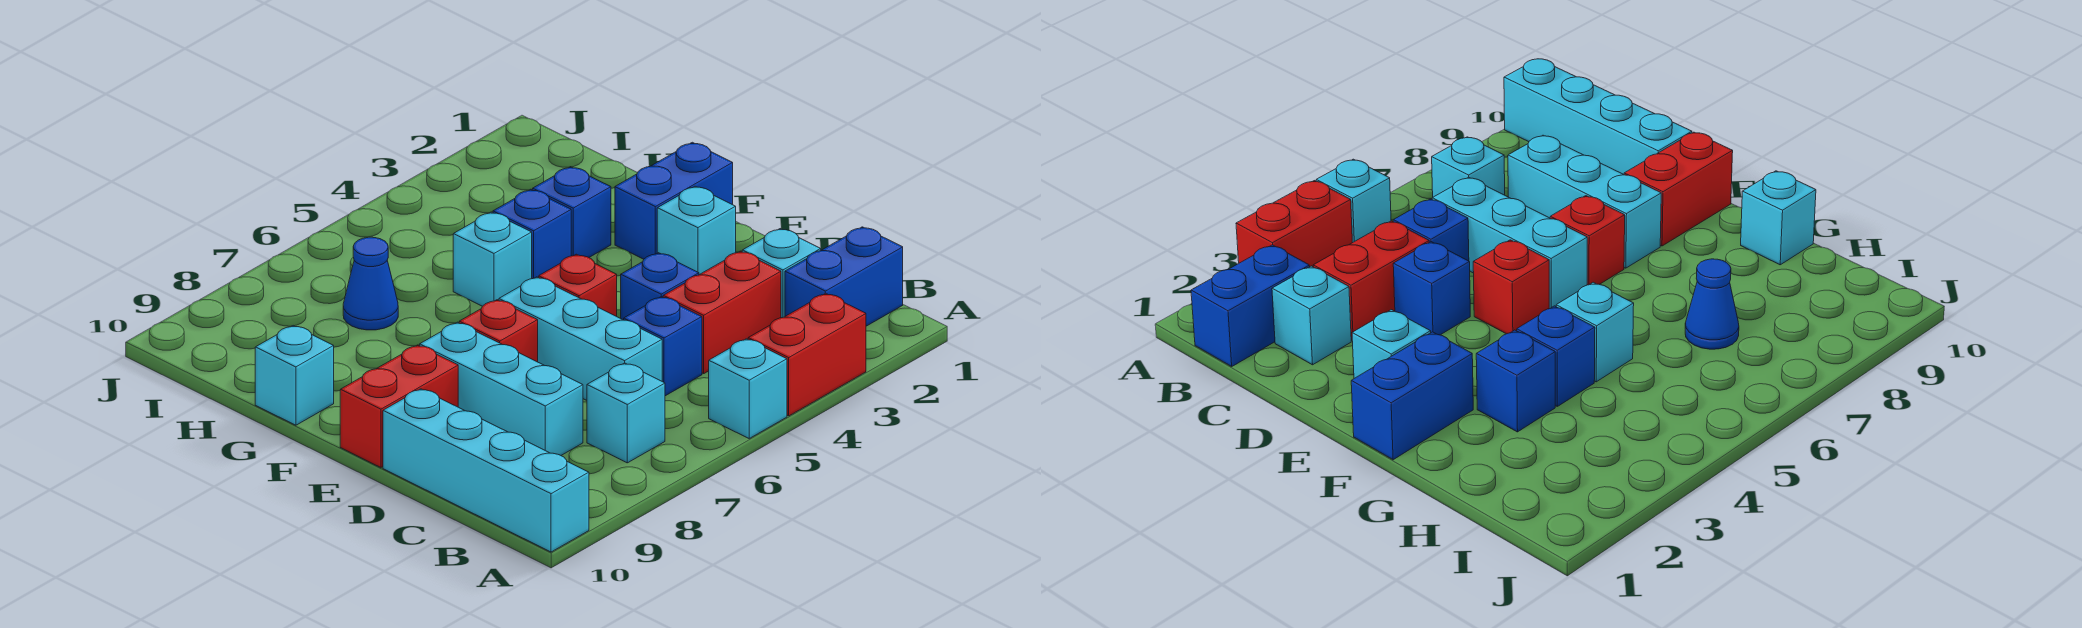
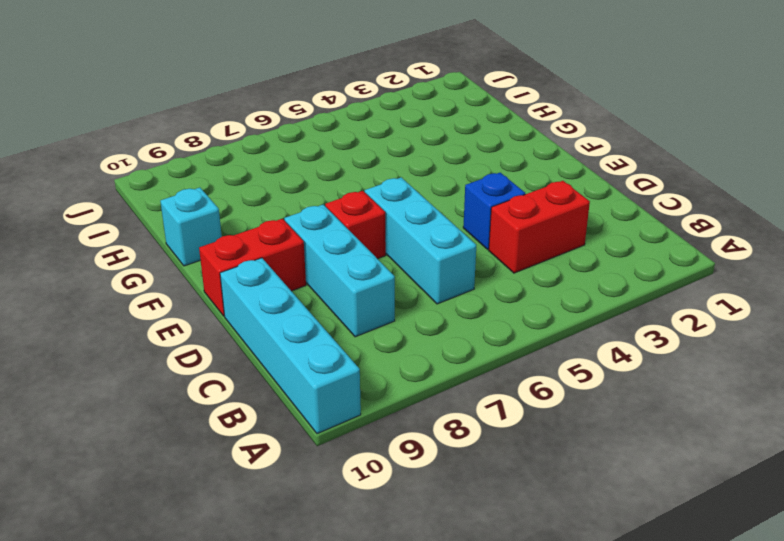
none -> red brick A3:A4 level 1
none -> cyan brick A5 level 1
none -> blue brick B1:B2 level 1

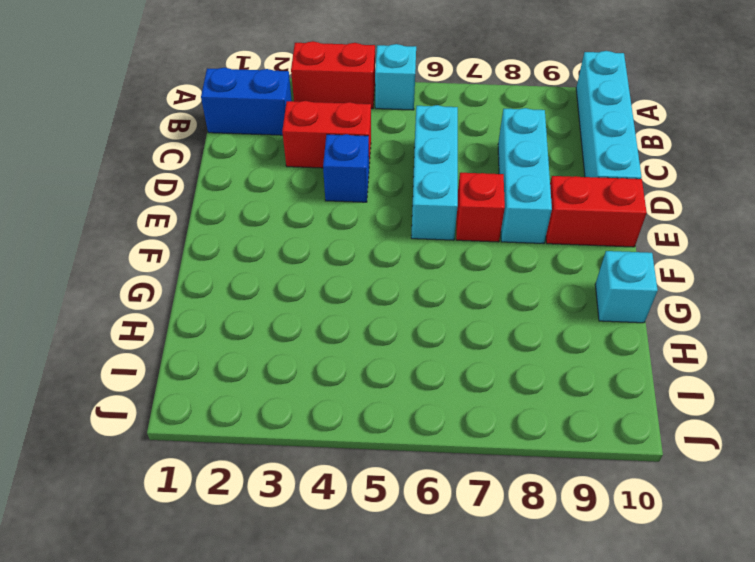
none -> cyan brick B7 level 1
none -> cyan brick C2 level 1
none -> blue brick C5 level 1

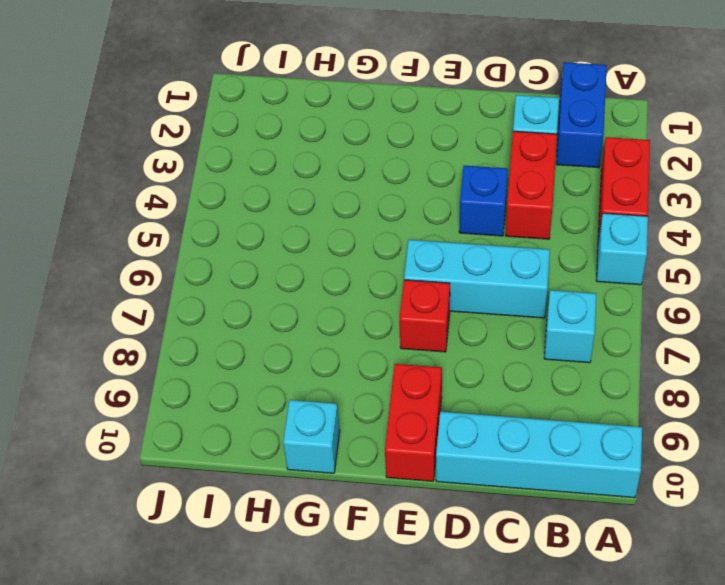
none -> blue brick C5 level 1
none -> cyan brick C8:E8 level 1
none -> cyan brick E2 level 1

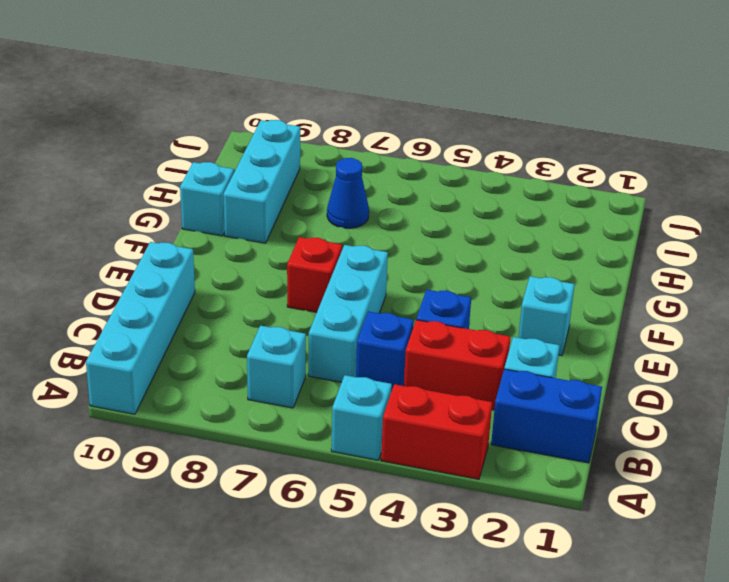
cyan brick G9:I9 level 1 -> cyan brick C8:E8 level 1
none -> red brick E5 level 1
none -> red brick E9:E10 level 1
none -> blue brick F1:F2 level 1

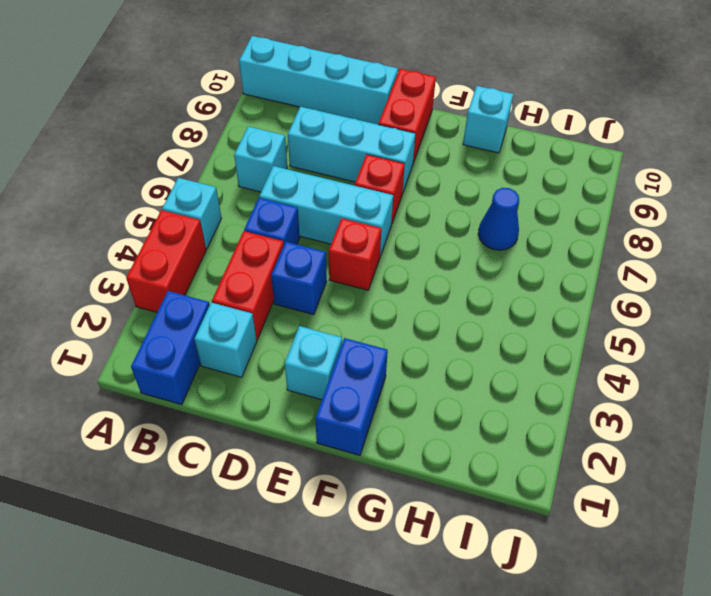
none -> blue brick G3 level 1
none -> blue brick G4 level 1
none -> cyan brick G5 level 1

